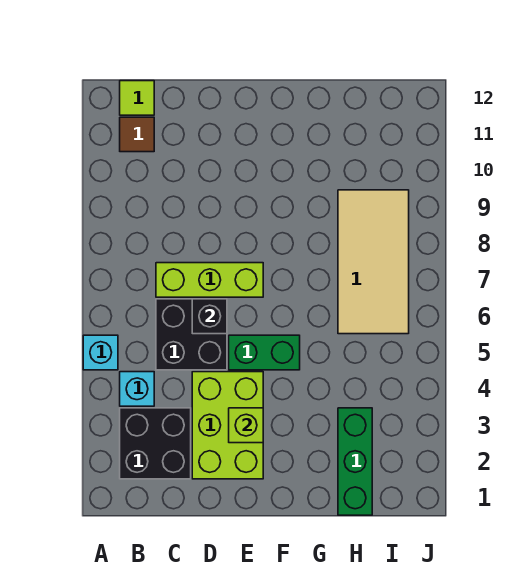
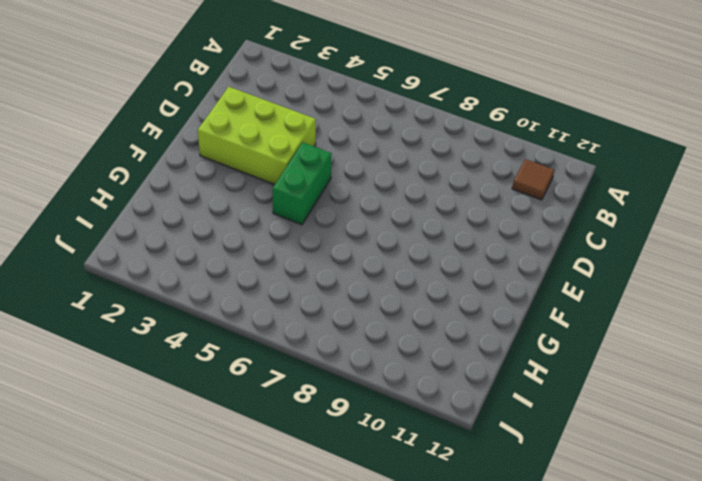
none -> cyan brick A5 level 1
none -> black brick B2:C3 level 1
none -> cyan brick B4 level 1

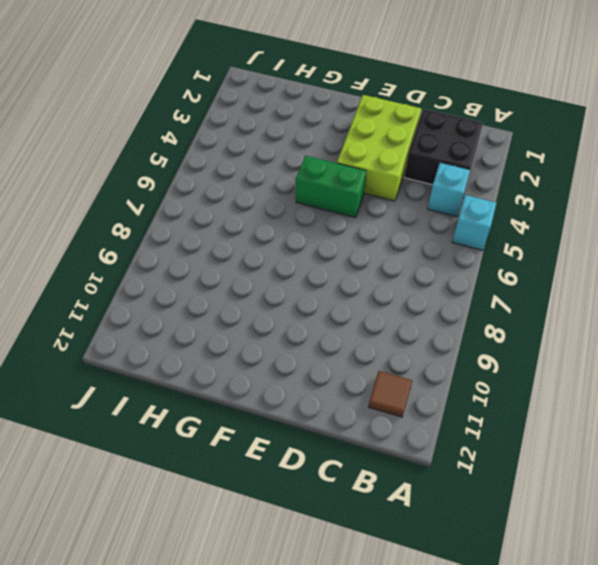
none -> lime tile B12 level 1
none -> black brick C5:D6 level 1
none -> lime brick C7:E7 level 1

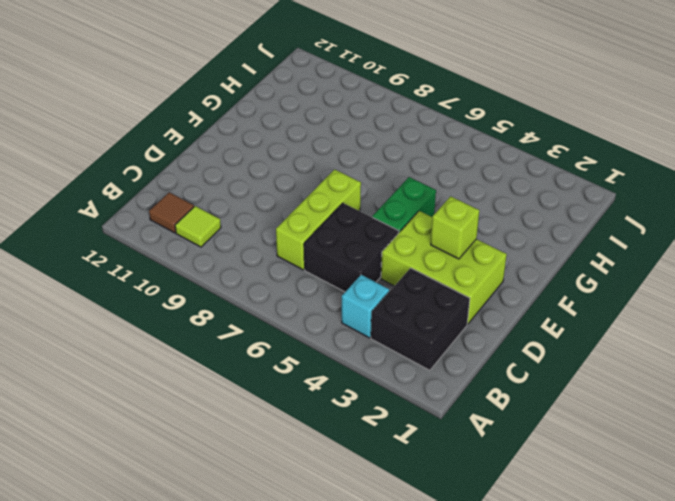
lime tile B10 level 1 -> lime tile B12 level 1
none -> cyan brick A5 level 1
none -> green brick H1:H3 level 1
none -> tan tile H6:I9 level 1

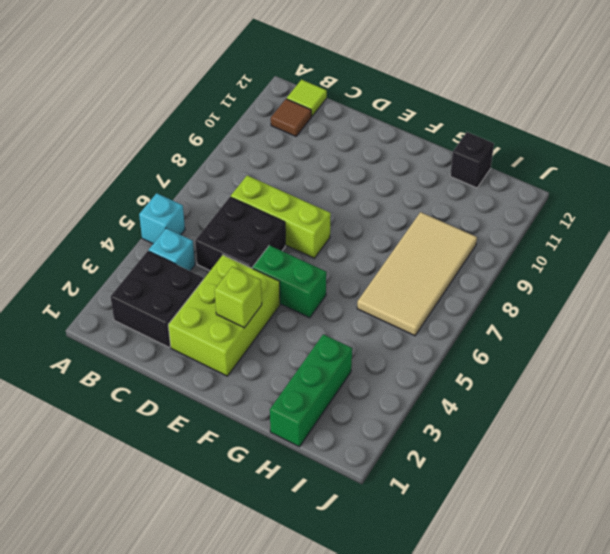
black brick H12 level 1 -> black brick D6 level 2

